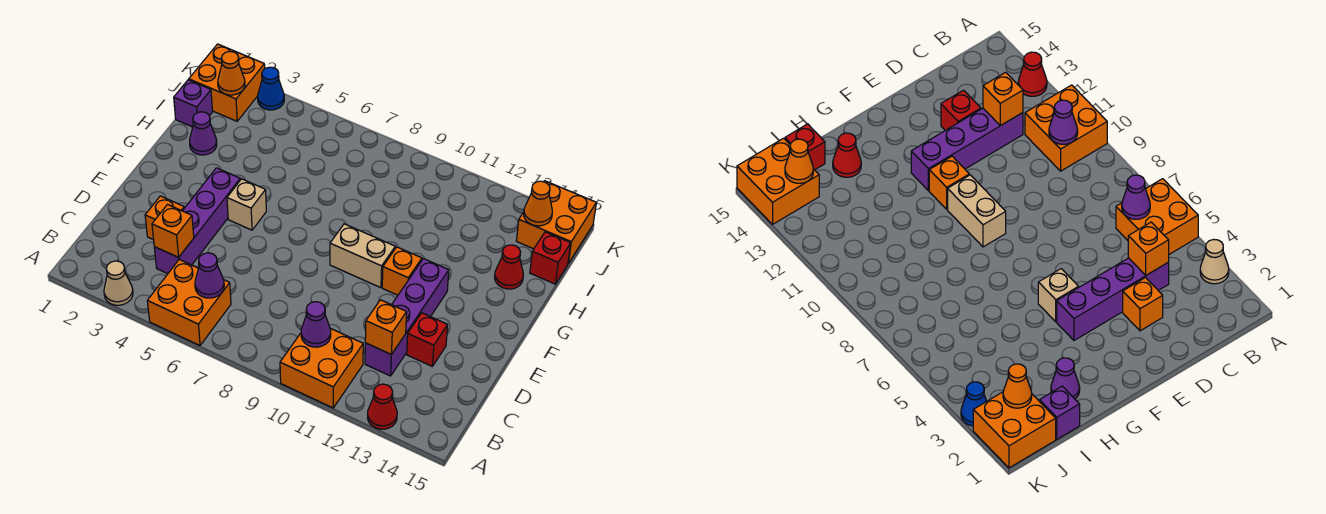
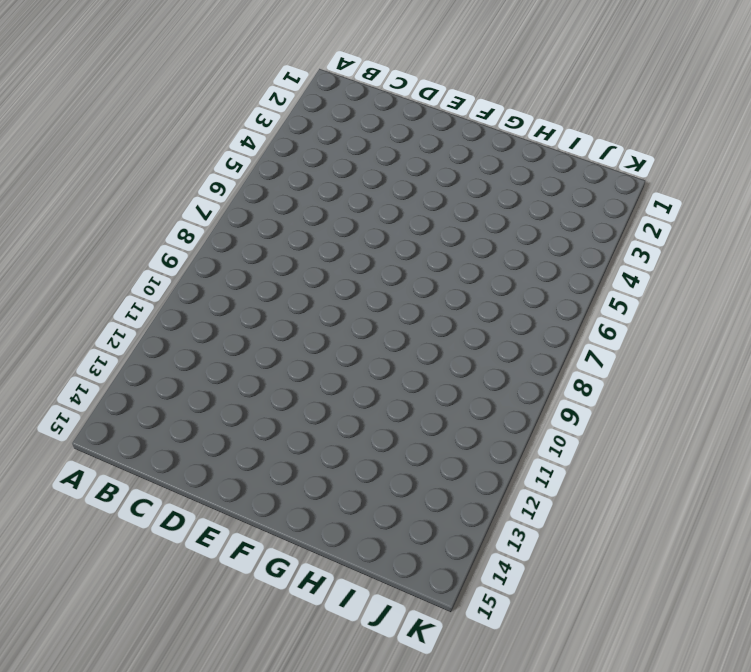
none -> tan cone A3 level 1
none -> orange brick A5:B6 level 1
none -> orange brick A10:B11 level 1

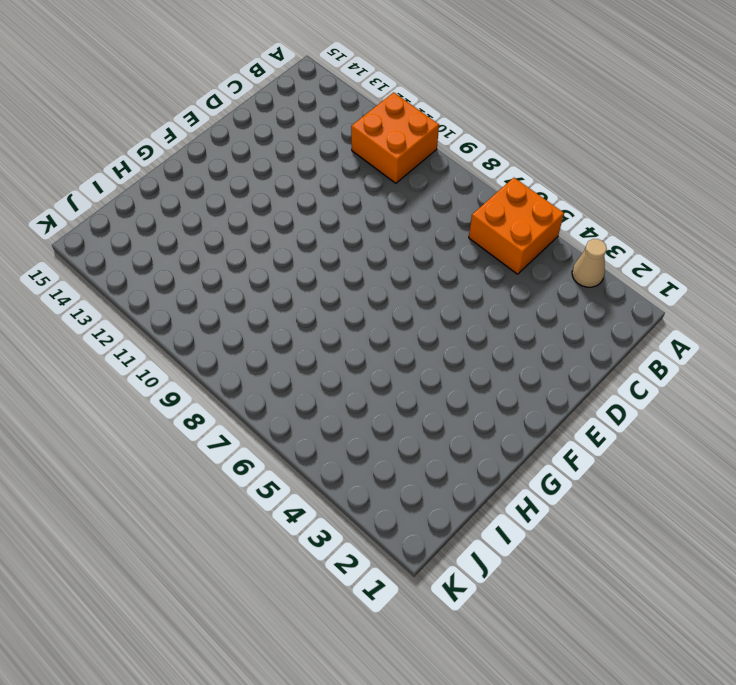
none -> red cone A13 level 1
none -> purple brick C4:F4 level 1
none -> purple brick C12:F12 level 1

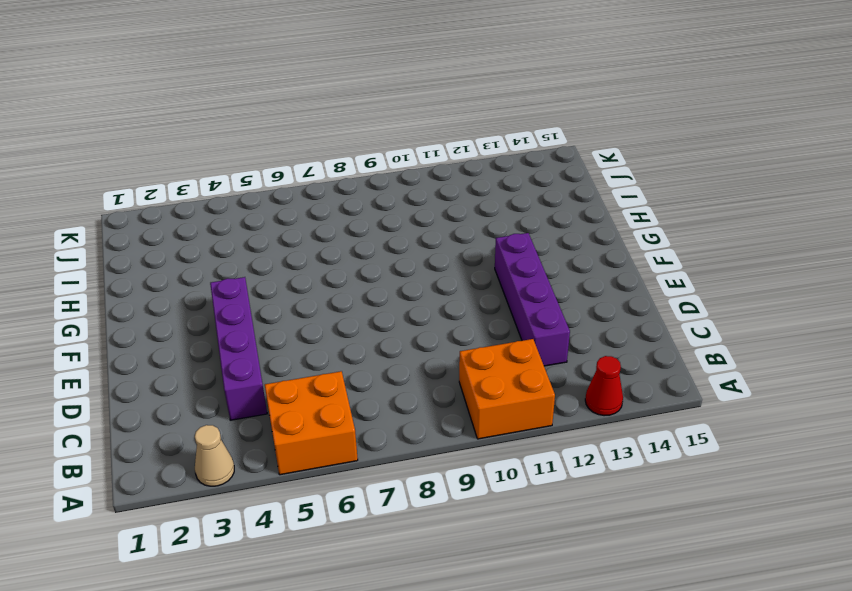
none -> orange brick D3 level 1
none -> red brick D13 level 1
none -> tan brick F5 level 1

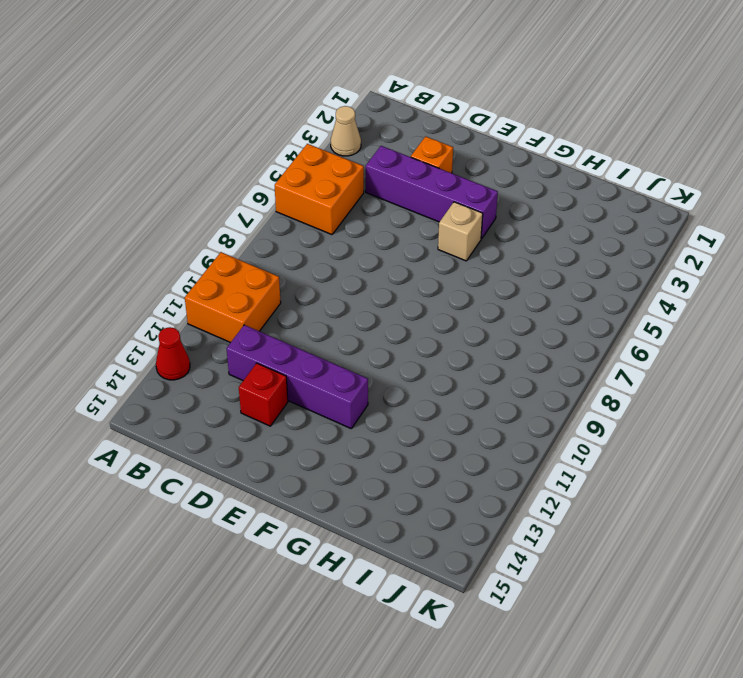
none -> tan brick F9:F10 level 1
none -> orange brick F11 level 1
none -> purple cone H2 level 1

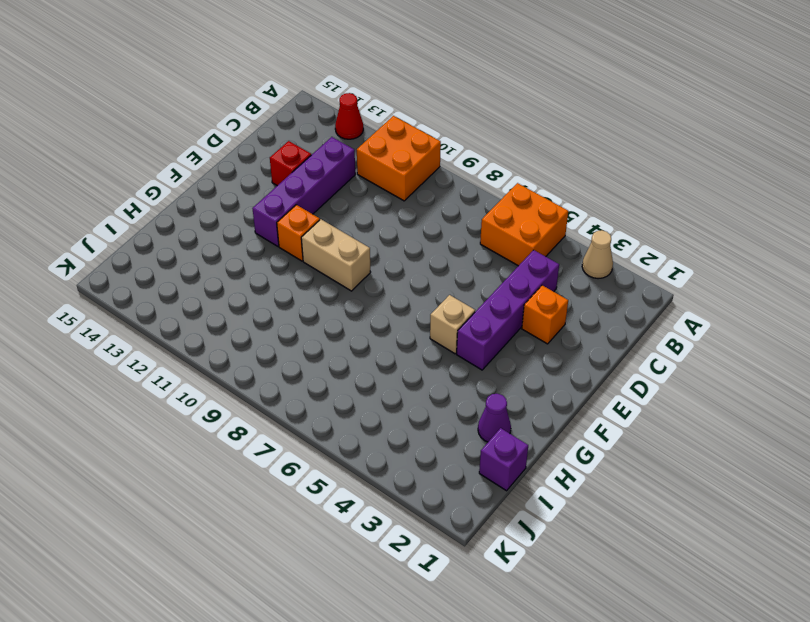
none -> red cone H14 level 1
none -> red brick I15 level 1
none -> orange brick J1:K2 level 1

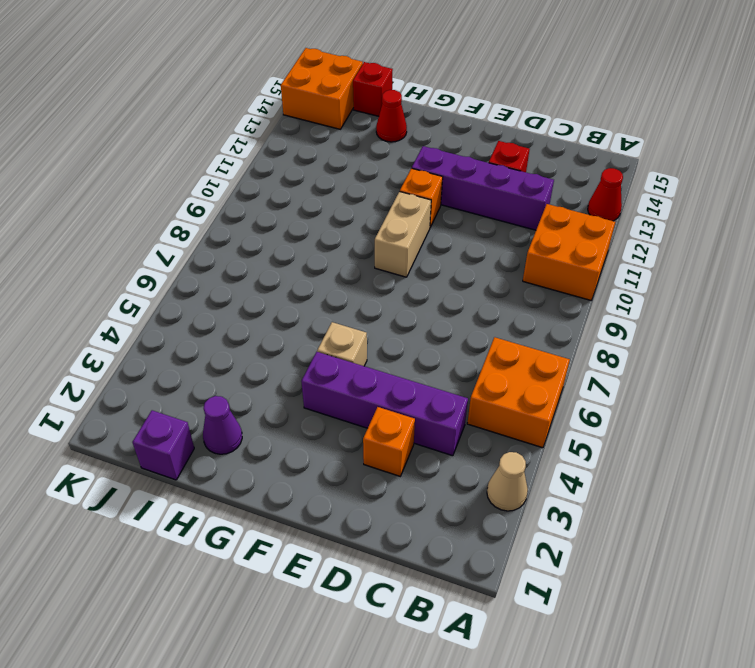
none -> orange brick J1:K2 level 1
none -> blue cone K3 level 1
none -> purple cone B6 level 2

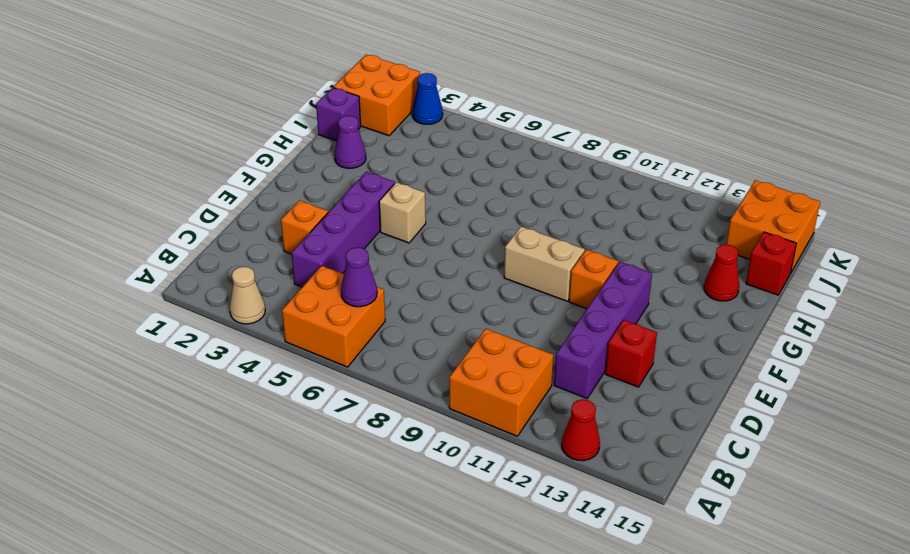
none -> purple cone B10 level 2
none -> orange brick C4 level 2
none -> orange brick C12 level 2

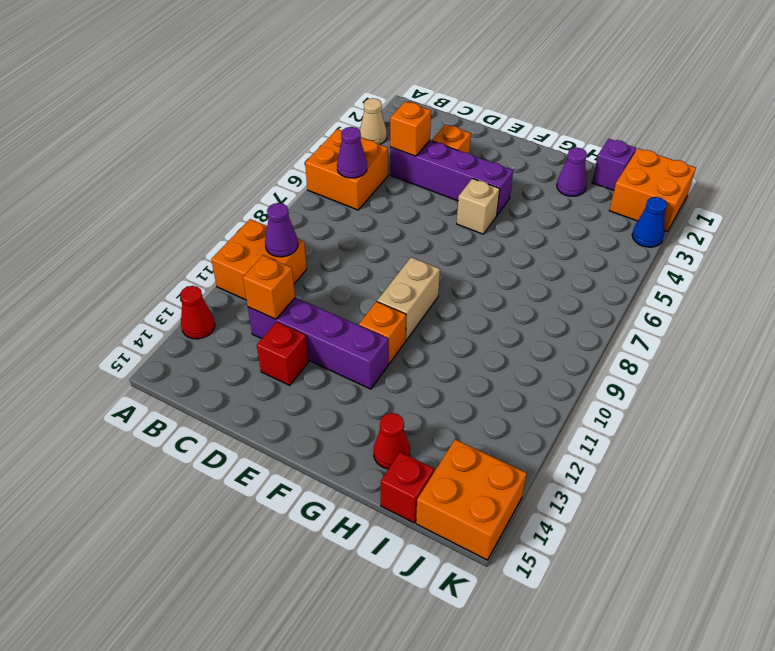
none -> orange cone J2 level 2
none -> orange cone J14 level 2

